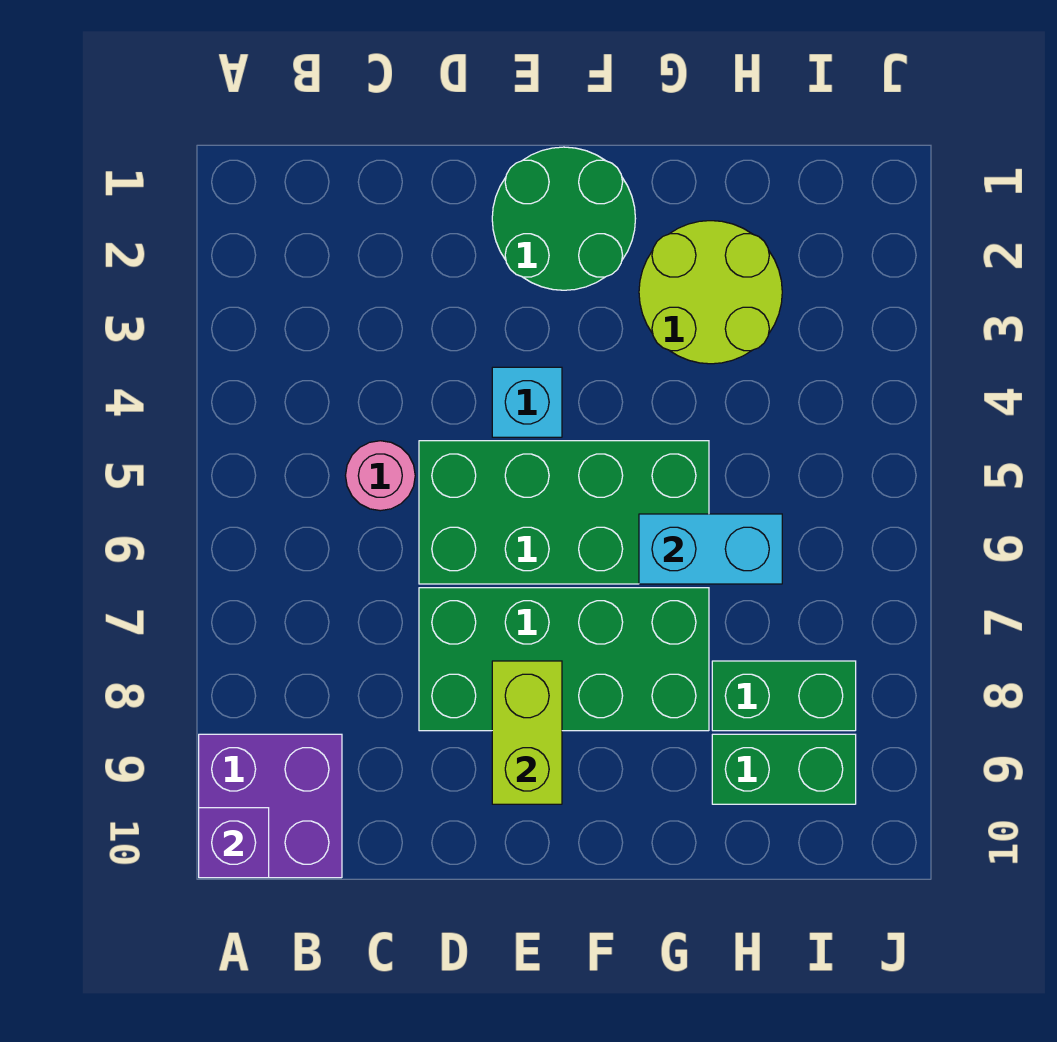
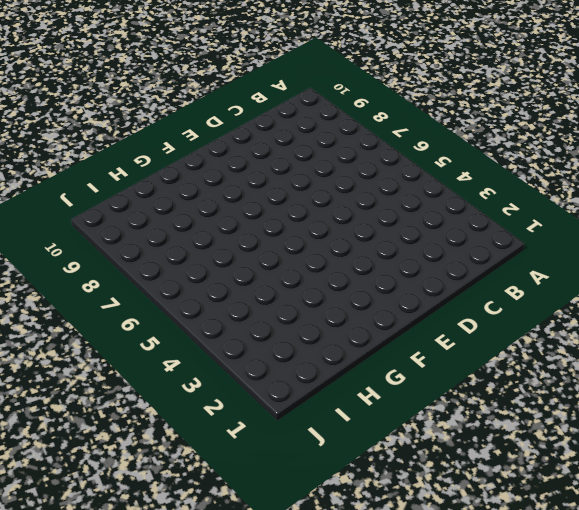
none -> purple brick A9:B10 level 1
none -> pink round brick C5 level 1
none -> green brick D5:G6 level 1

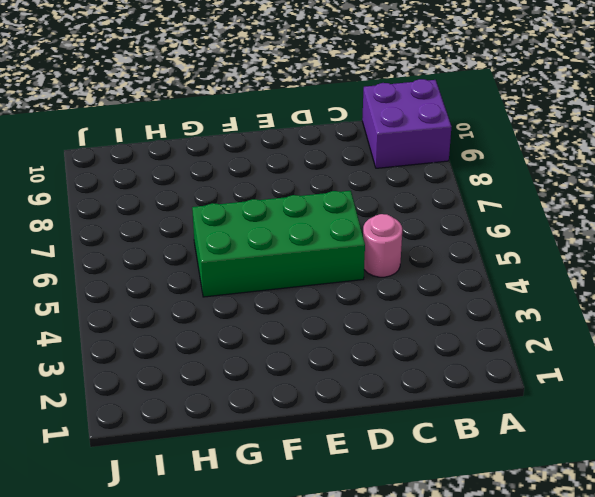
none -> green brick D7:G8 level 1
none -> green round brick E1:F2 level 1
none -> cyan brick E4 level 1

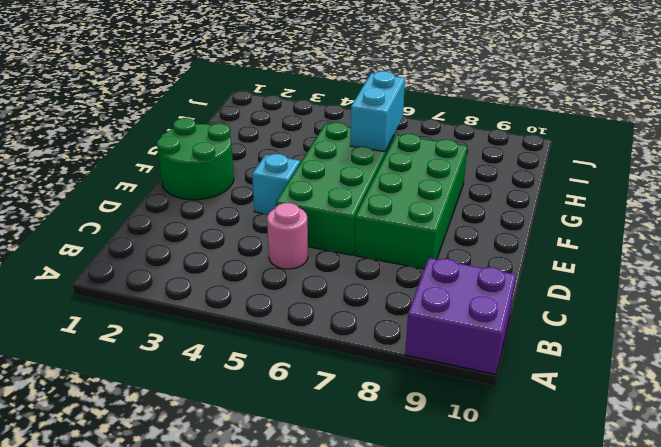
none -> lime round brick G2:H3 level 1
none -> green brick H8:I8 level 1
none -> green brick H9:I9 level 1

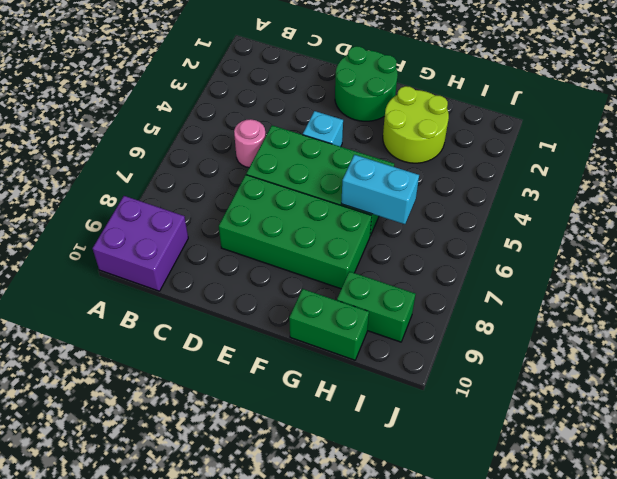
green brick G10:H10 level 1 -> green brick H8:I8 level 1
none -> purple brick A10 level 2
none -> lime brick E8:E9 level 2

